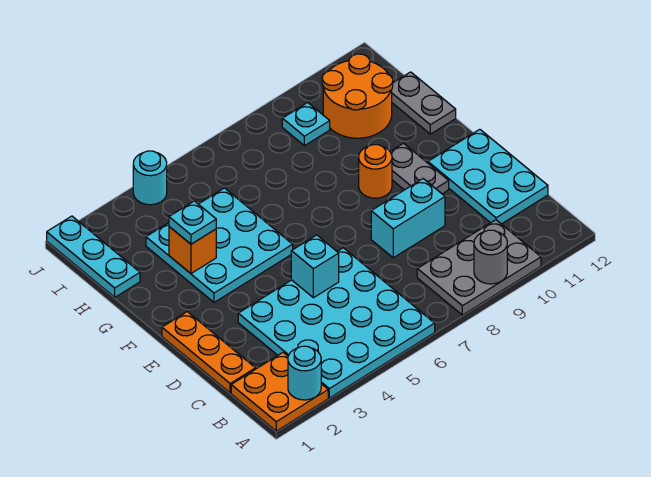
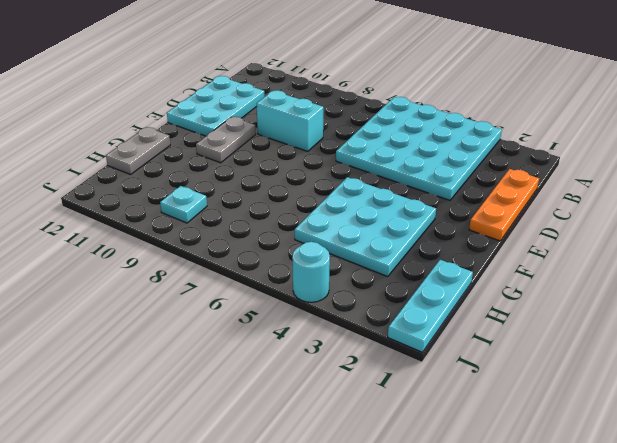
none -> orange plate A1:B2 level 1
none -> grey plate A8:B10 level 1
none -> orange round brick F9 level 1

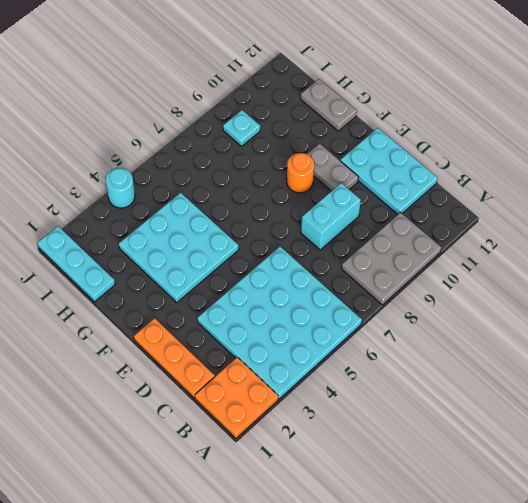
none -> orange round brick H10:I11 level 1
none -> cyan round brick A2 level 2
none -> grey round brick A9 level 2

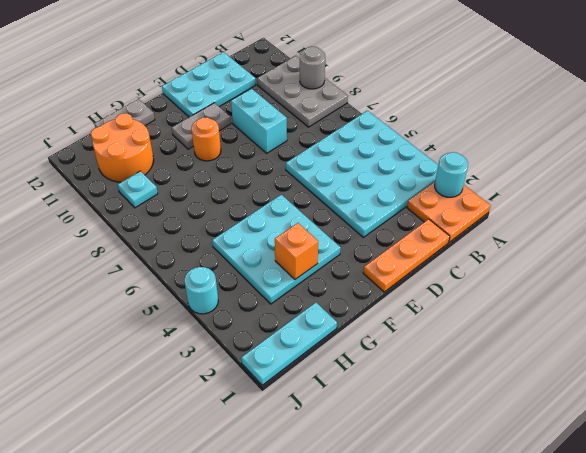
none -> cyan brick D5 level 2
none -> cyan plate G3 level 3

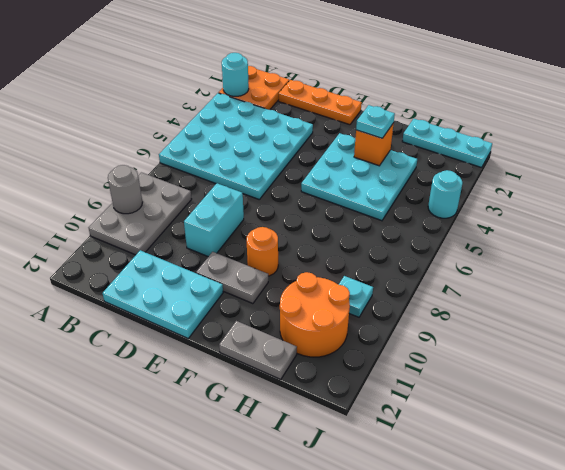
none -> cyan brick D5 level 2

